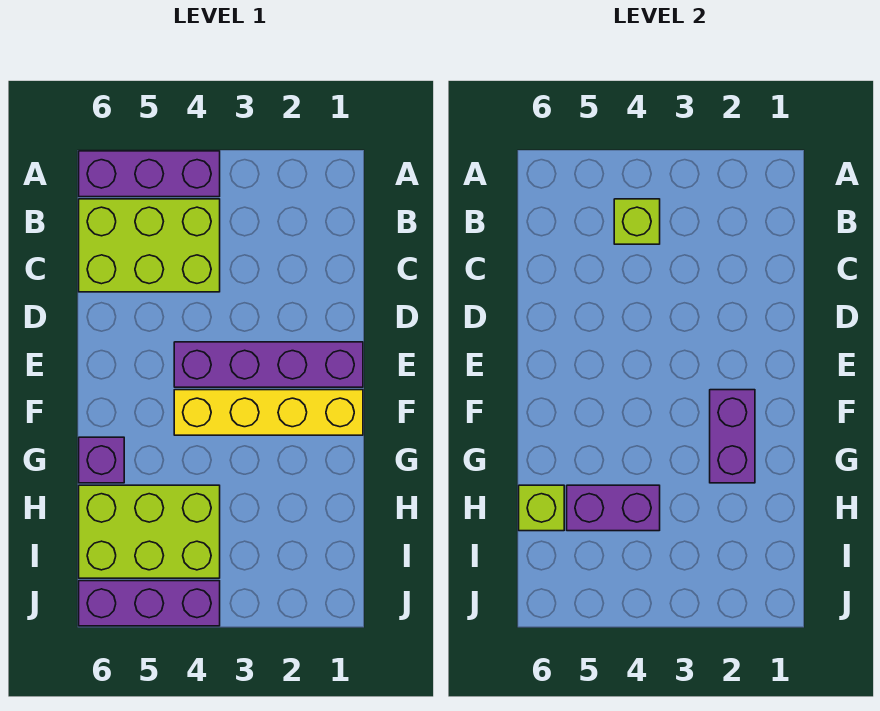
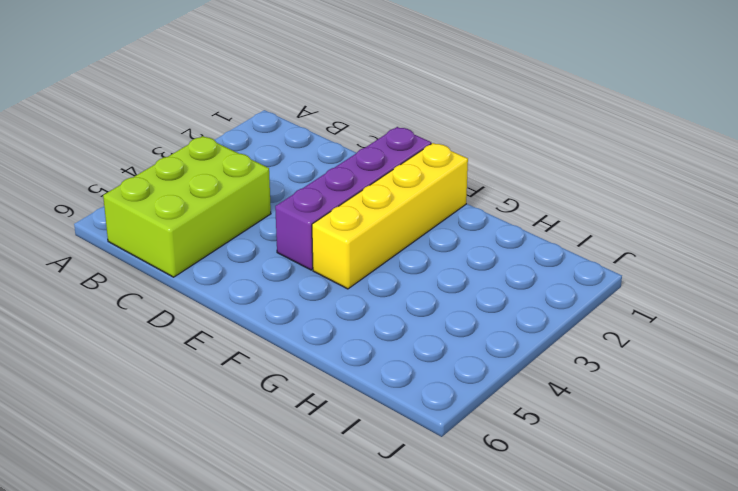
none -> purple brick A4:A6 level 1
none -> purple brick G6 level 1

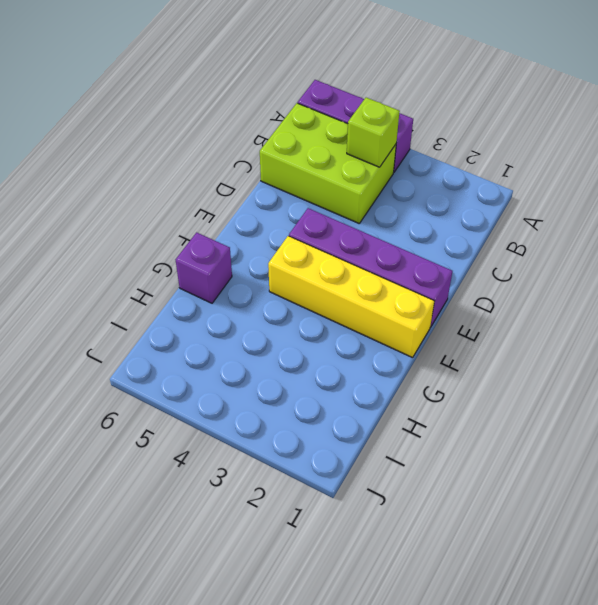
none -> lime brick H4:I6 level 1
none -> purple brick J4:J6 level 1

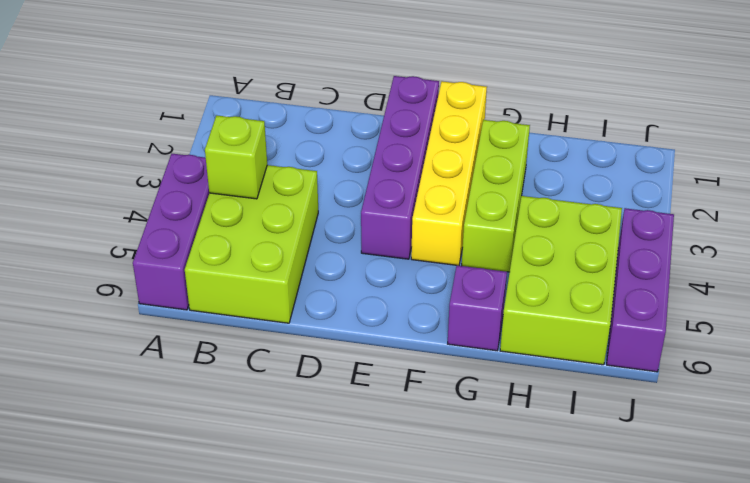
lime brick G2:G4 level 1 -> none
none -> purple brick F2:G2 level 2
none -> purple brick H4:H5 level 2

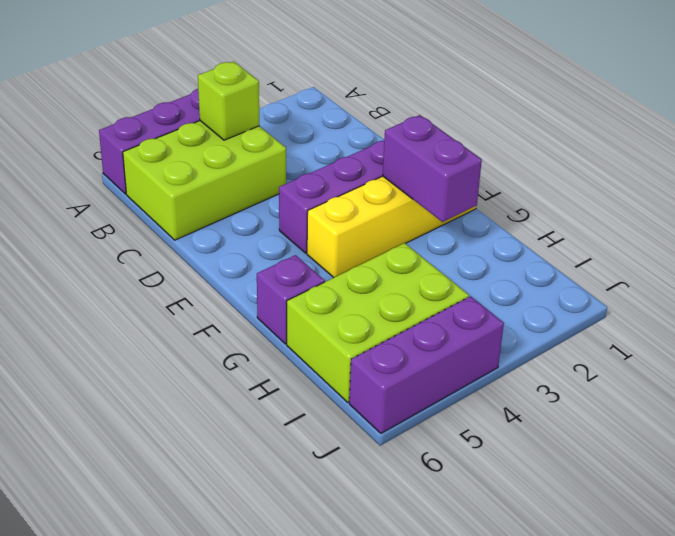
none -> purple brick H4:H5 level 2
none -> lime brick H6 level 2

